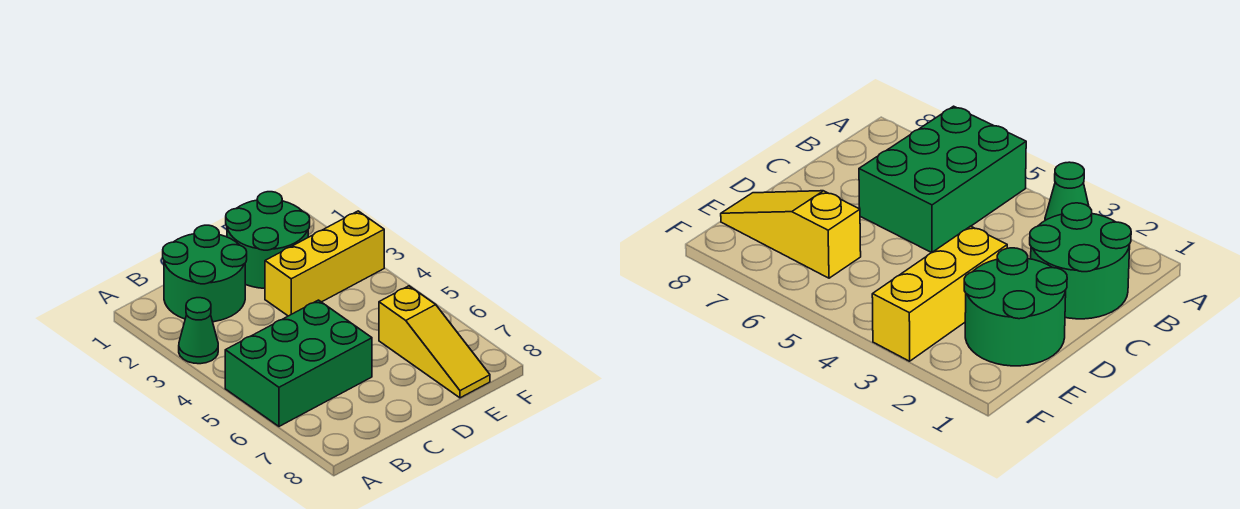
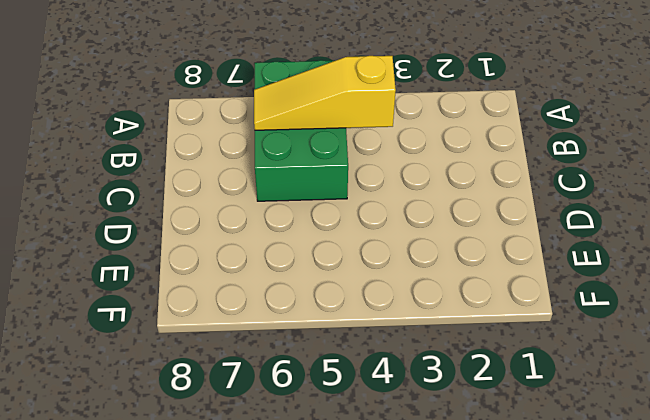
yellow slope B4:B6 level 2 top 4 -> yellow slope E6:E8 level 1 top 6
none -> green cone A3 level 1
none -> green round brick B1:C2 level 1

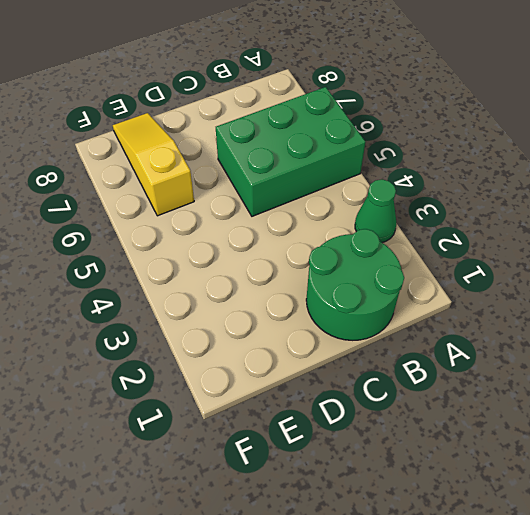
none -> green round brick D1:E2 level 1
none -> yellow brick D3:F3 level 1

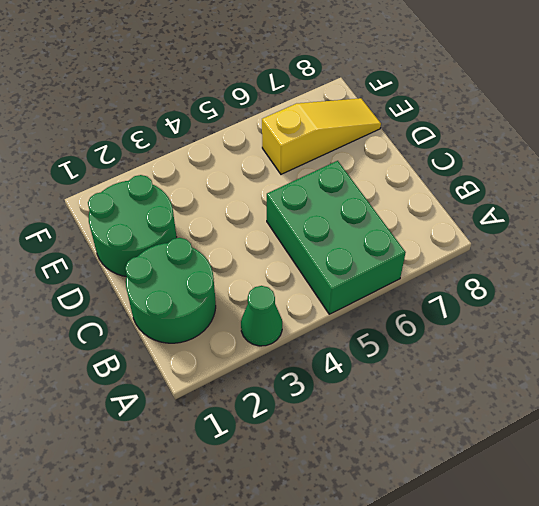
none -> yellow brick D3:F3 level 1

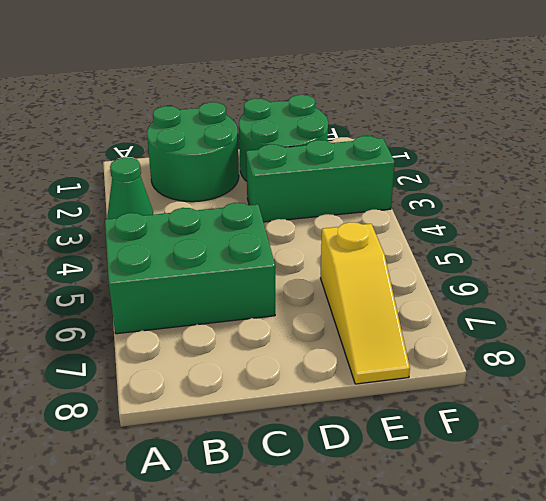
green brick D3:F3 level 1 -> yellow brick D3:F3 level 1

